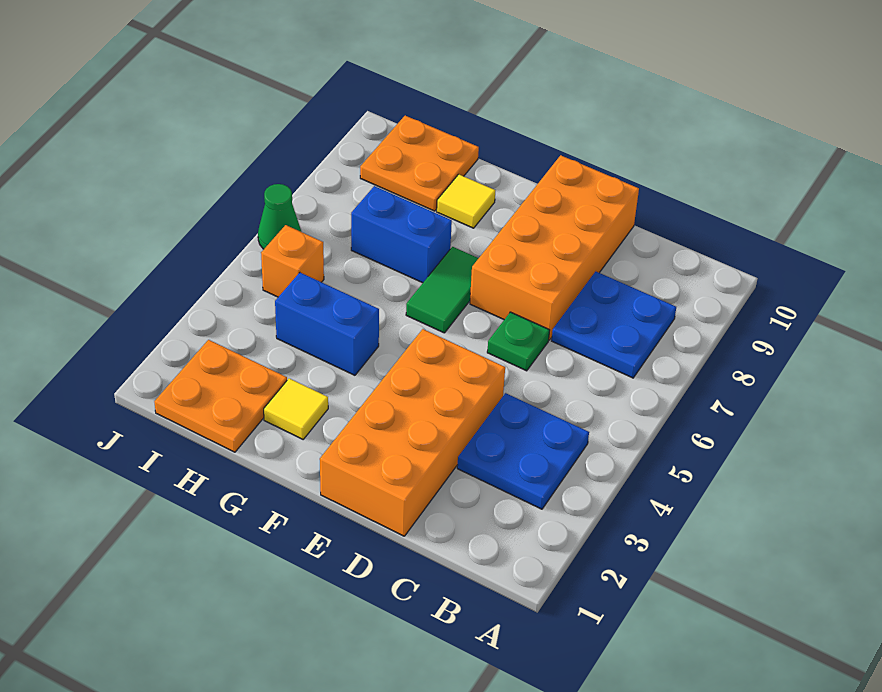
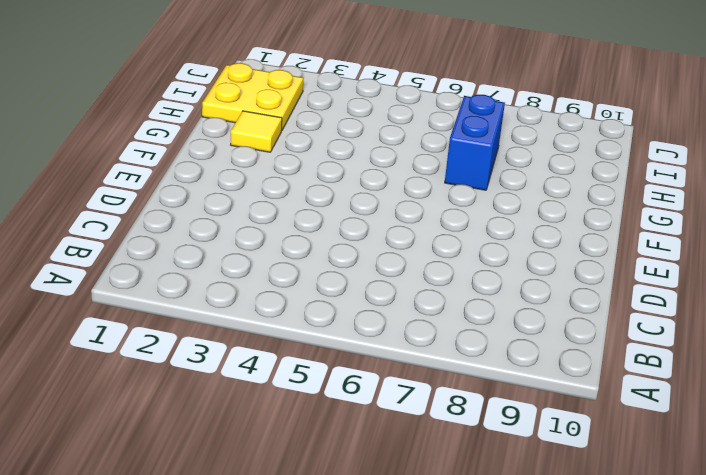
yellow plate H1:I2 level 1 -> orange plate H1:I2 level 1
none -> blue plate B3:C4 level 1
none -> blue plate B7:C8 level 1
none -> orange brick D1:E4 level 1

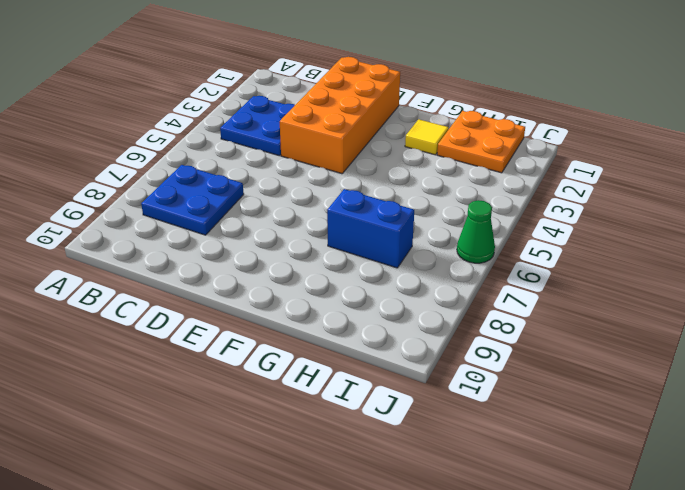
none -> green plate D6 level 1
none -> orange brick D7:E10 level 1
none -> green tile F6:F7 level 1

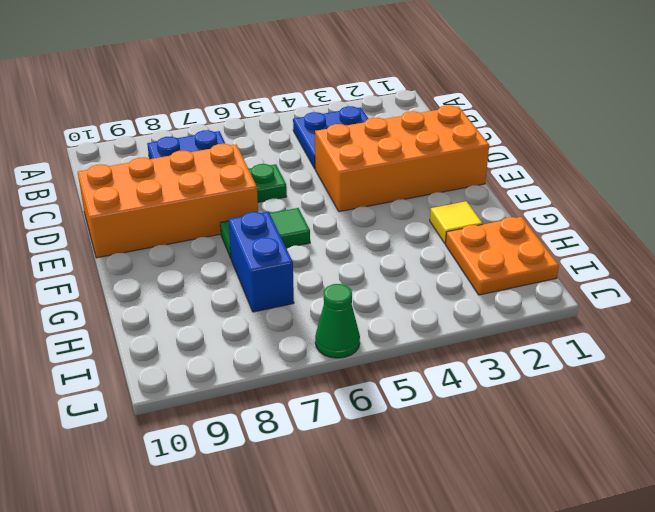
none -> blue brick G4:H4 level 1
none -> yellow tile G9 level 1
none -> orange plate H9:I10 level 1

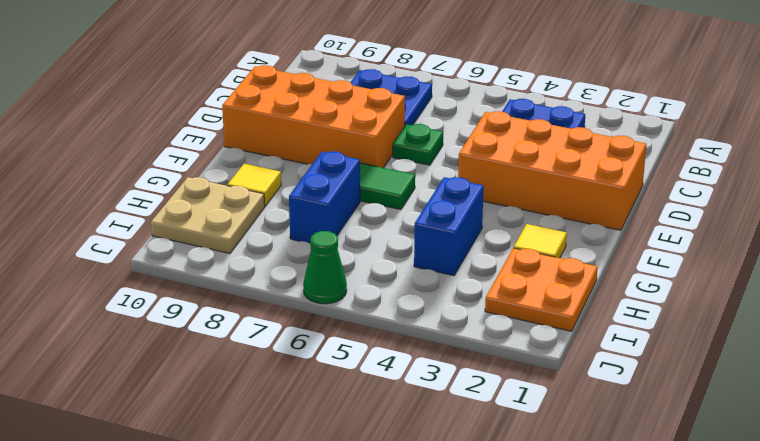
tan plate H9:I10 level 1 -> orange plate H9:I10 level 1
none -> orange brick I5 level 1

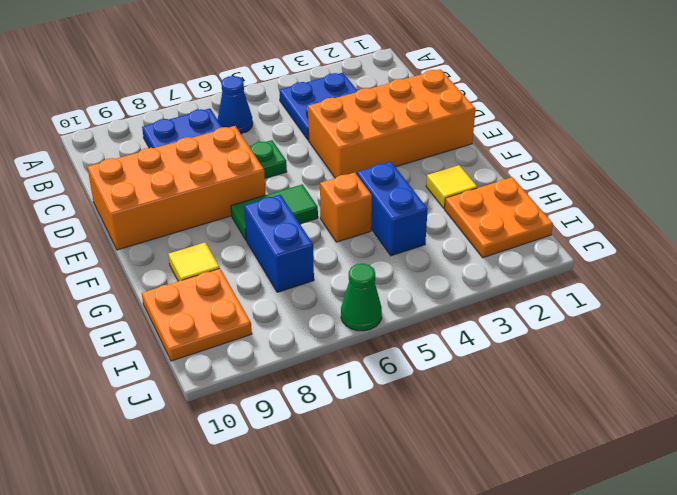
blue cone B6 level 1 -> none
orange brick G5 level 1 -> orange brick I5 level 1

